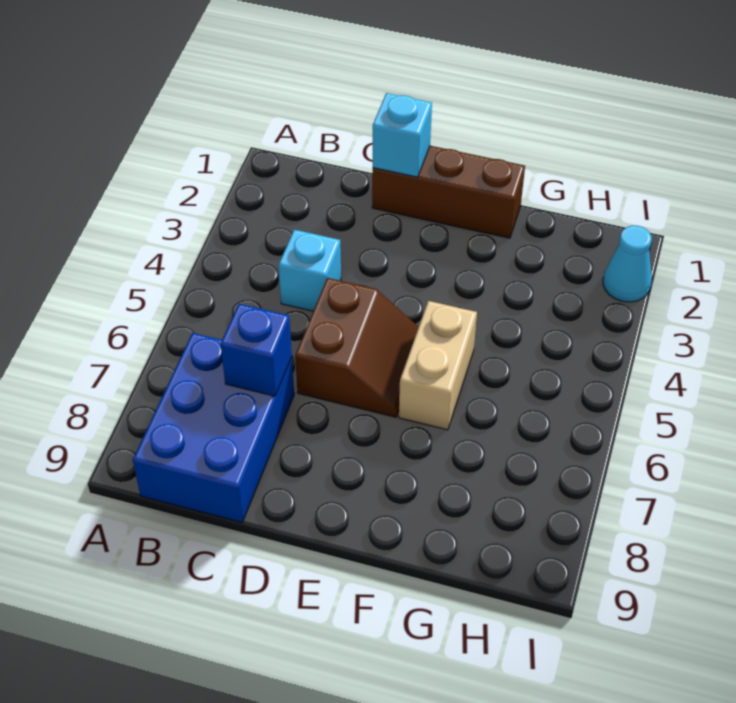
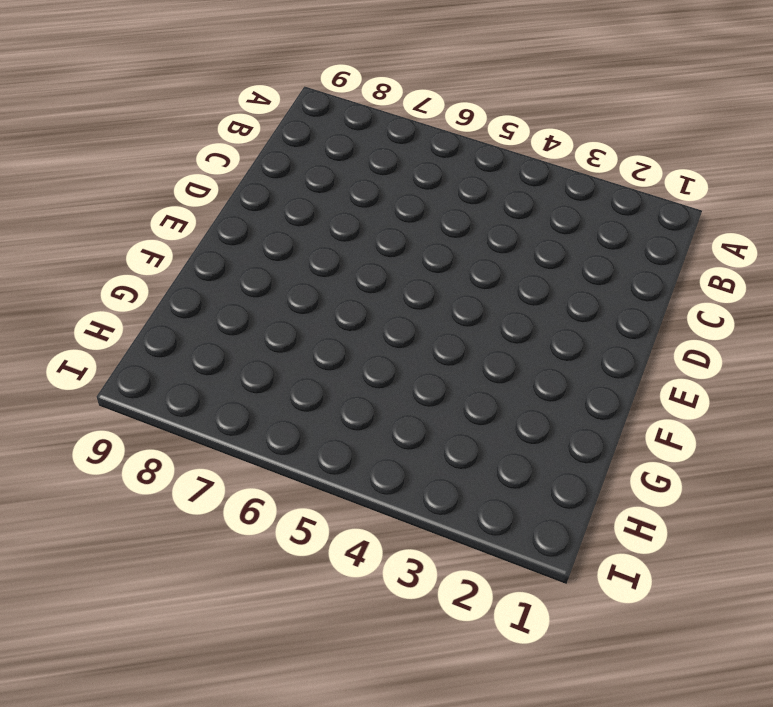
none -> blue brick B7:C9 level 1
none -> cyan brick C4 level 1

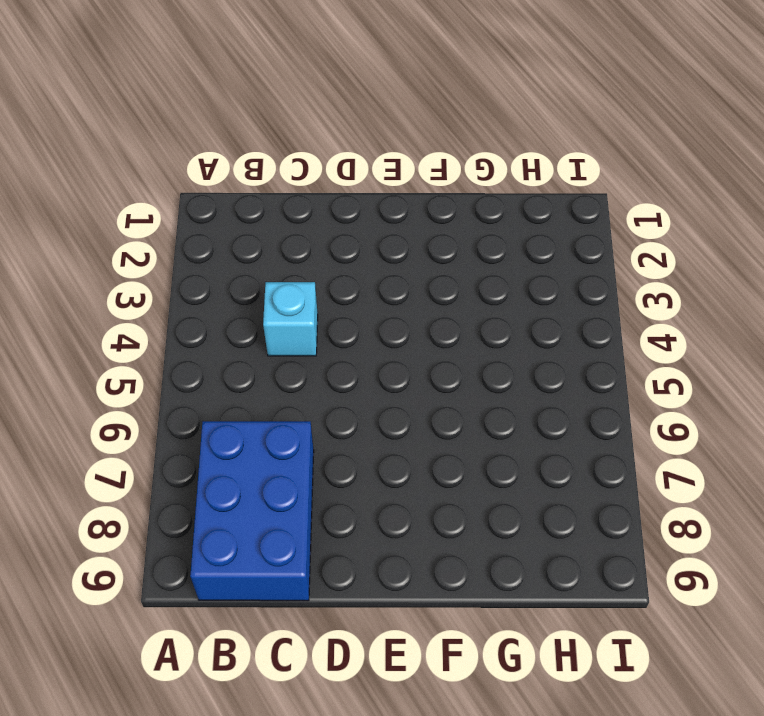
none -> brown brick D1:F1 level 1
none -> brown slope D5:E6 level 1 top D

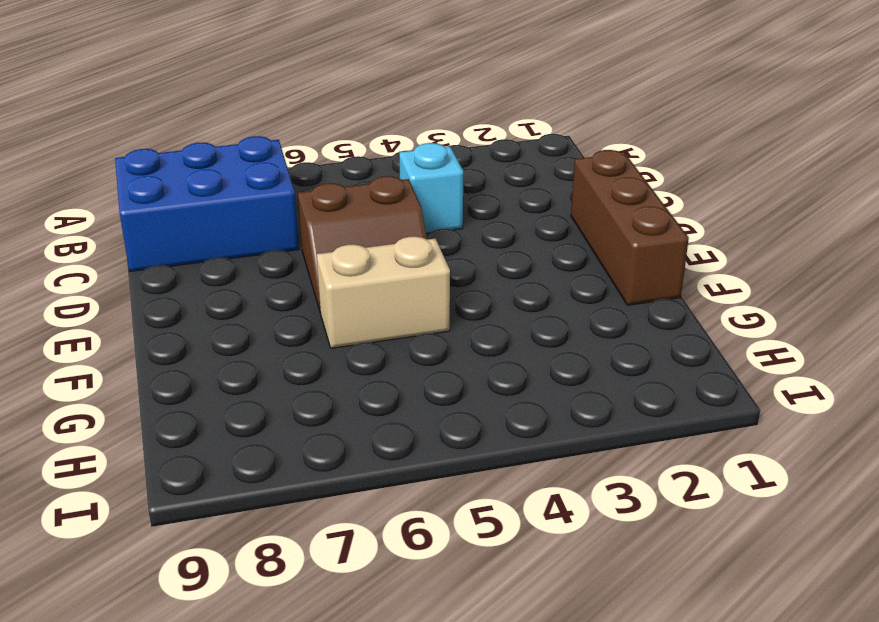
none -> cyan cone I2 level 1
none -> blue brick C7 level 2

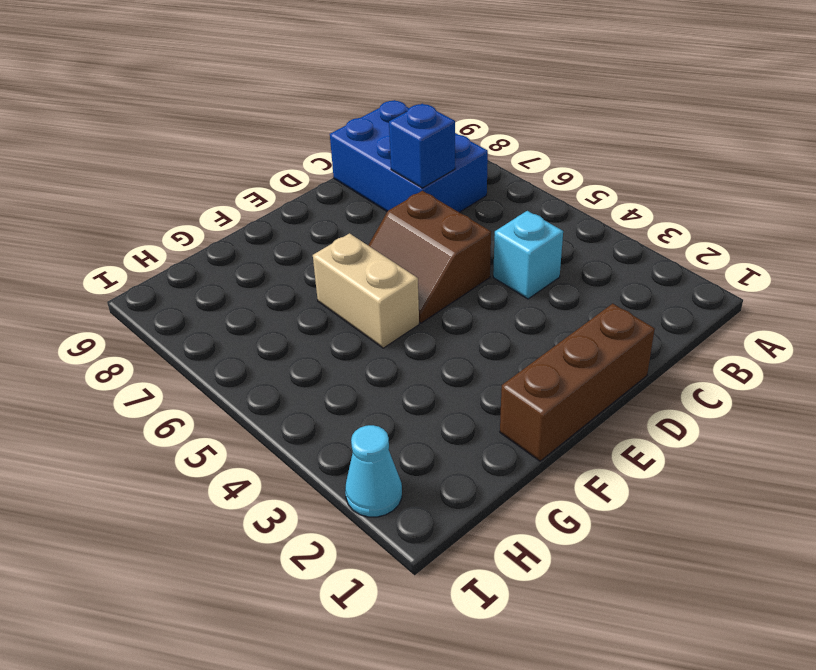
none -> cyan brick D1 level 2

